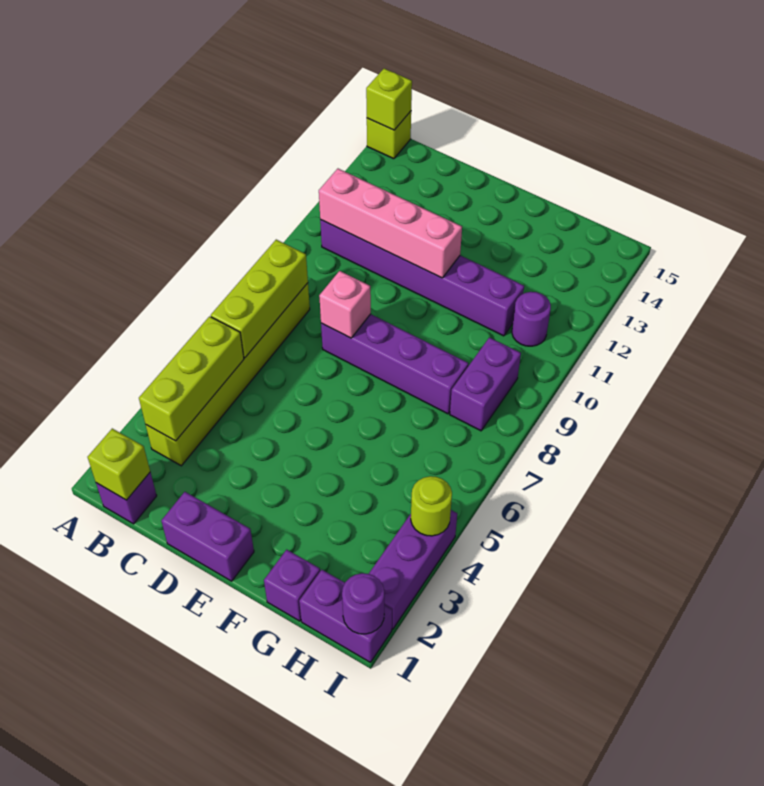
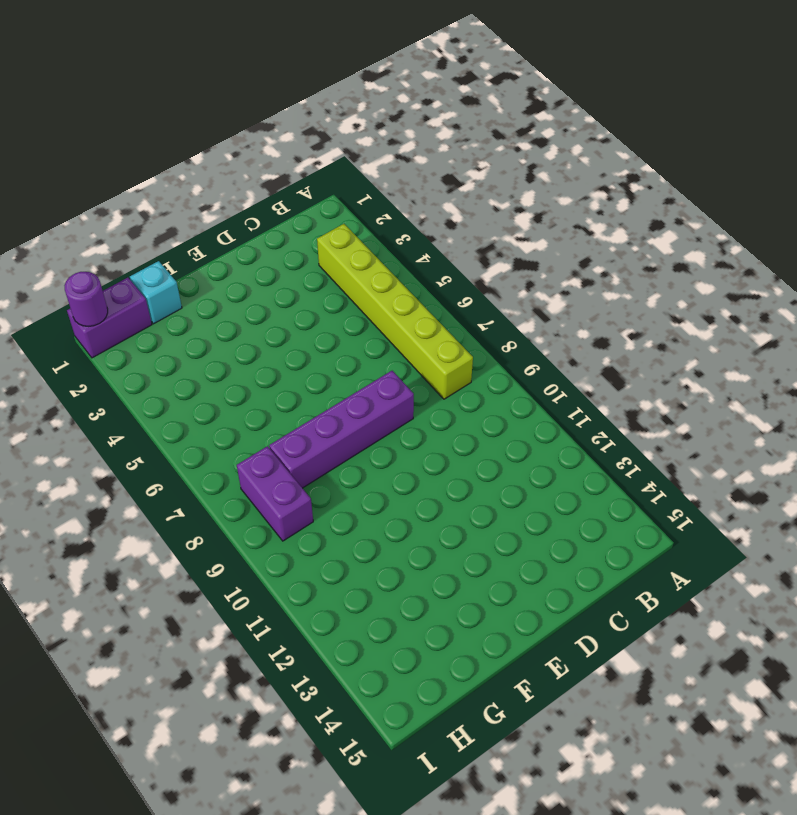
cyan brick G1 level 1 -> purple brick G1 level 1
none -> lime brick A15 level 1
none -> purple brick B1 level 1
none -> purple brick B11:G11 level 1

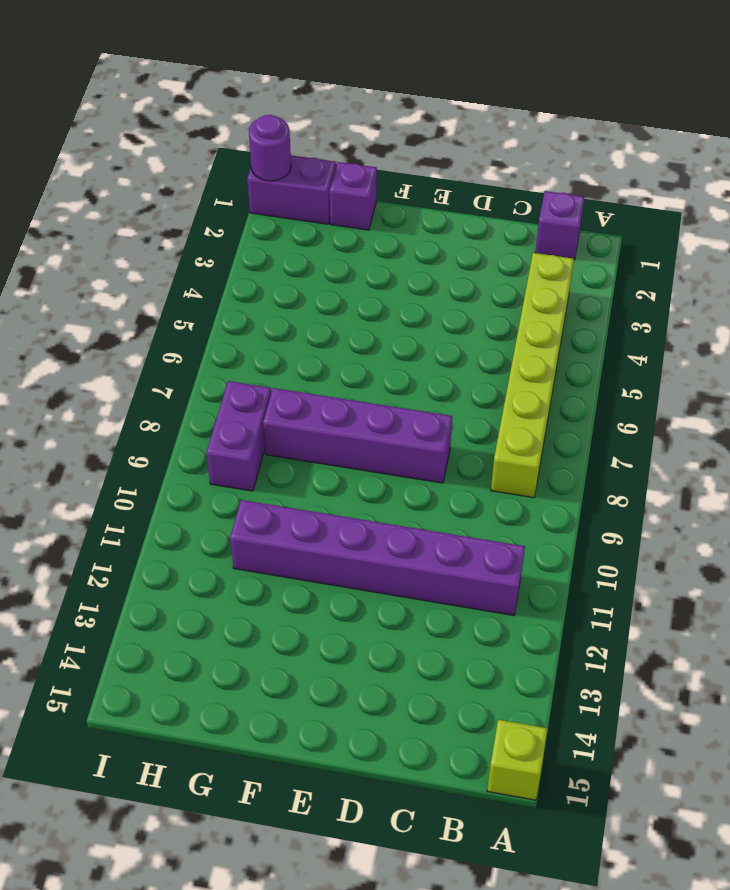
none -> purple brick D1:E1 level 1
none -> purple round brick H11 level 1
none -> purple brick I2:I4 level 1

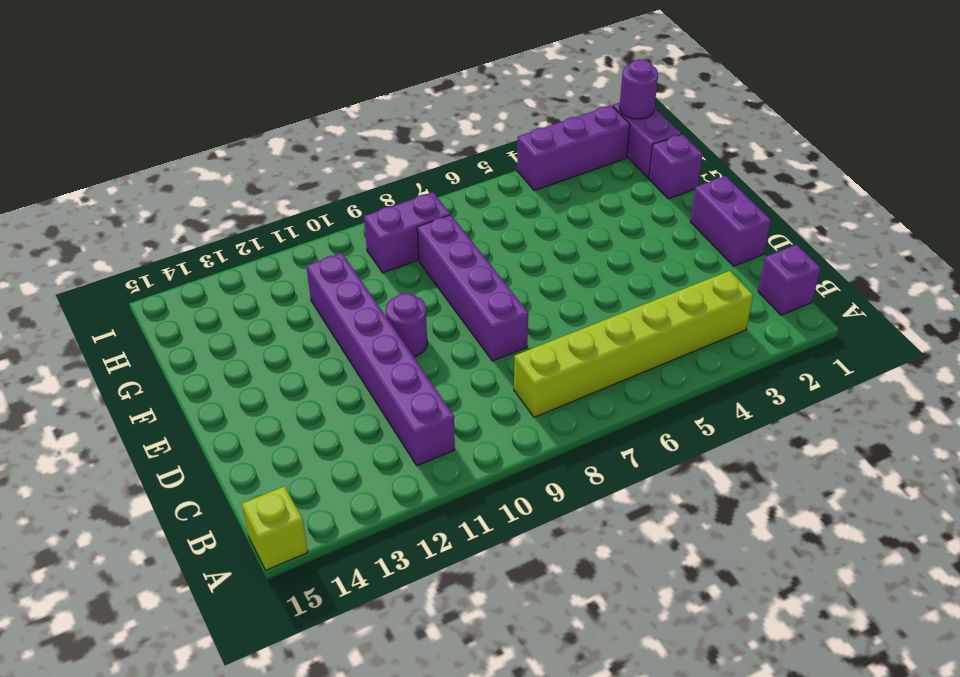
purple round brick E10 level 1 -> purple round brick H11 level 1
none -> lime brick A15 level 2
none -> lime brick B1 level 2
none -> lime brick B3:B5 level 2

